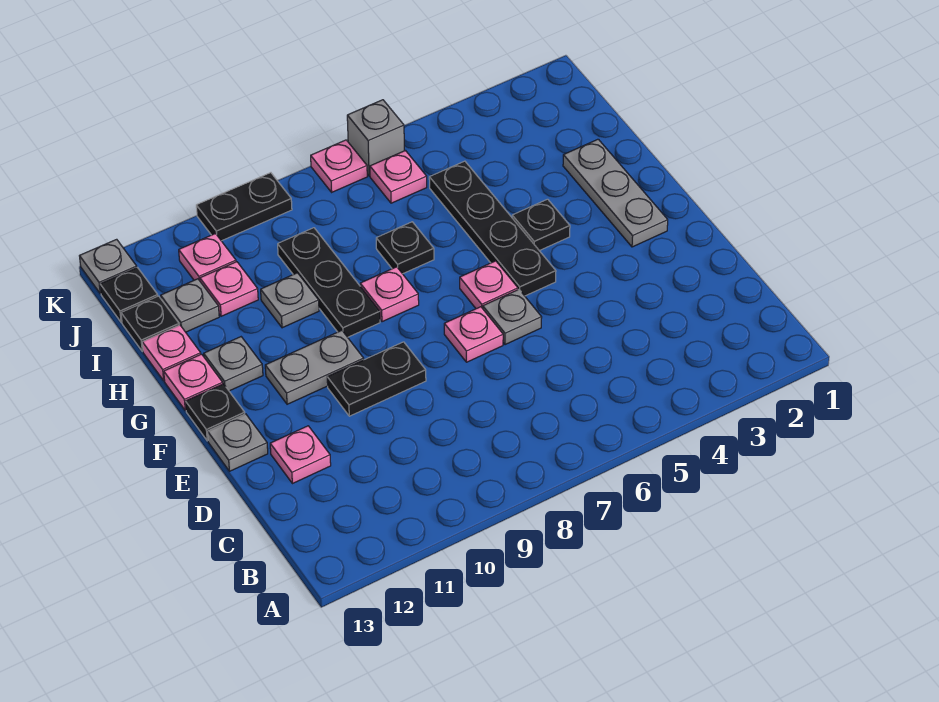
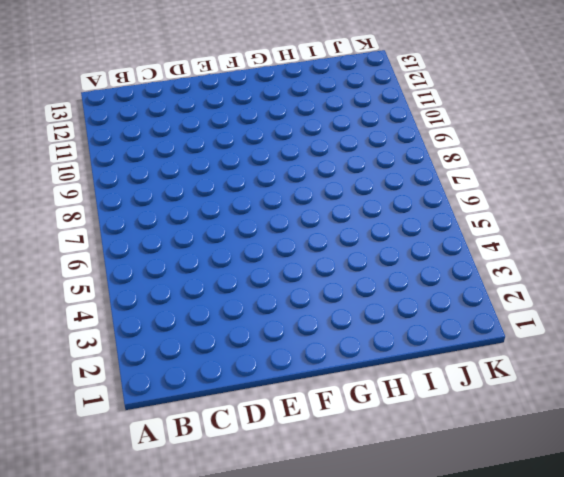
none -> pink plate D12 level 1
none -> grey plate E6 level 1
none -> pink plate E7 level 1

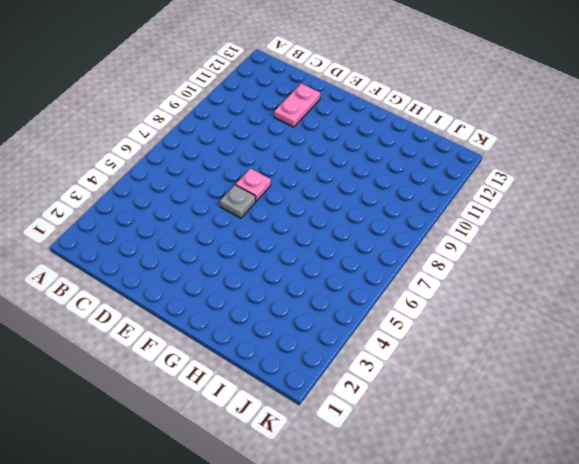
pink plate D11:D12 level 1 -> pink plate D12 level 1
none -> black plate E9:E10 level 1
none -> grey plate E13 level 1
none -> grey plate F2:H2 level 1

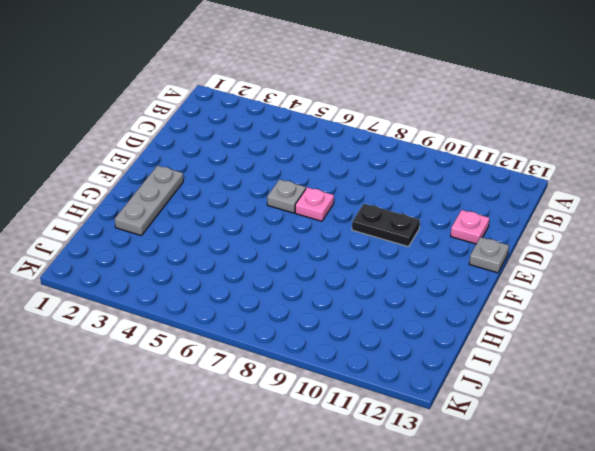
none -> black plate F5:I5 level 1
none -> pink plate F6 level 1
none -> grey plate F10:F11 level 1

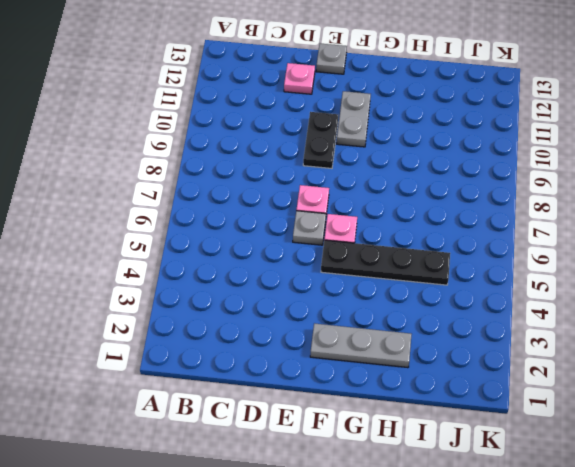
none -> black plate F13 level 1
none -> black plate G4 level 1
none -> pink plate G8 level 1

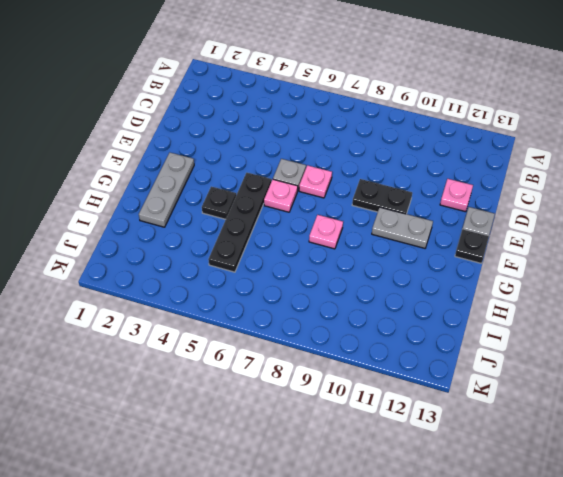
none -> black plate G9:I9 level 1
none -> grey plate G12 level 1
none -> pink plate G13 level 1

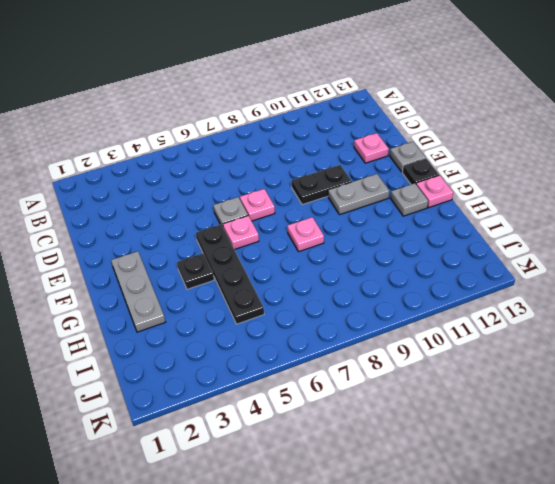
none -> black plate G9:I9 level 1
none -> black plate H7 level 1
none -> grey plate H10 level 1

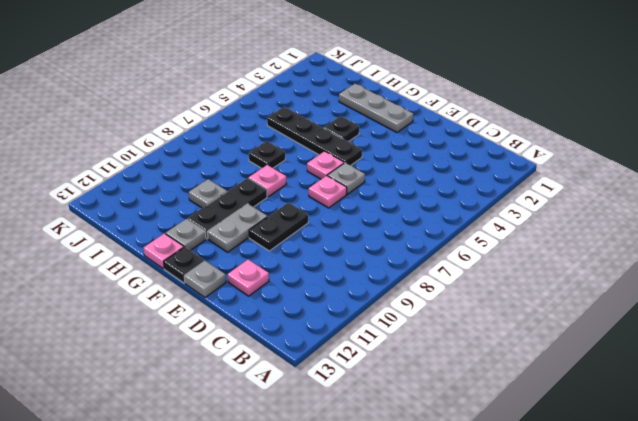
black plate G9:G11 level 1 -> black plate G9:I9 level 1
none -> pink plate H13 level 1
none -> pink plate I11 level 1
none -> grey plate I12 level 1

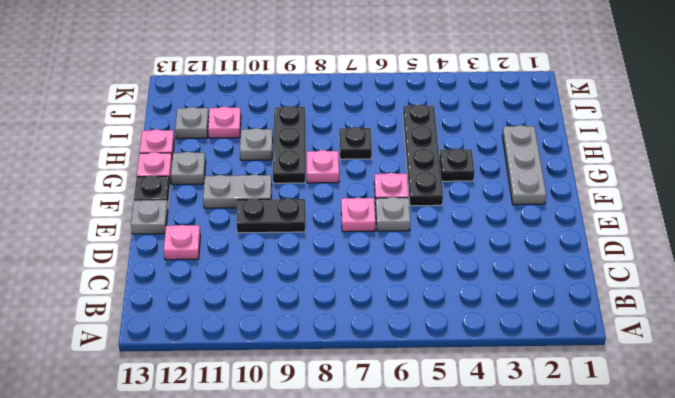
none -> black plate I13 level 1
none -> pink plate J6 level 1
none -> pink plate J11 level 1

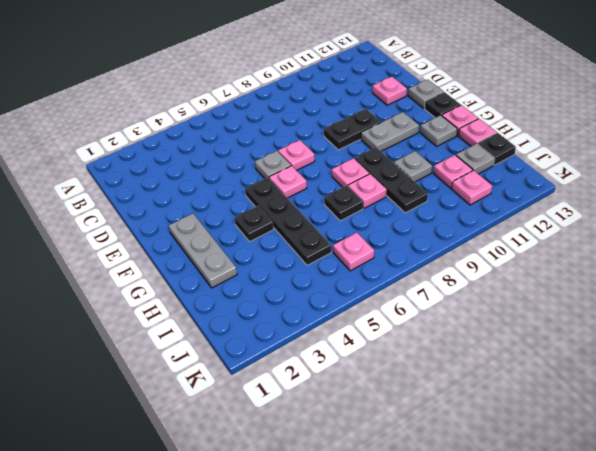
pink plate H8 level 1 -> pink plate K7 level 1
none -> black plate J13 level 1
none -> grey brick K6 level 1
none -> black plate K9:K10 level 1

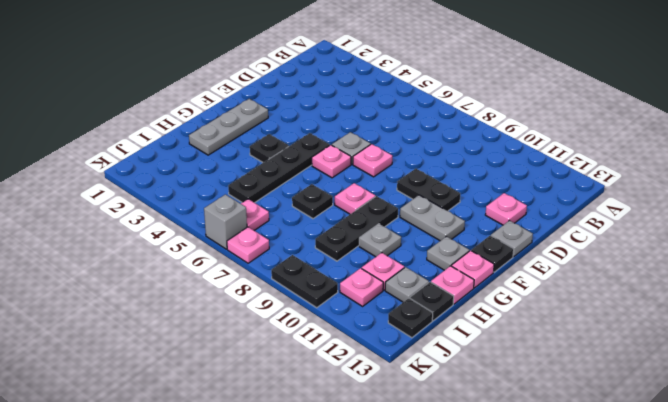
none -> grey plate K13 level 1

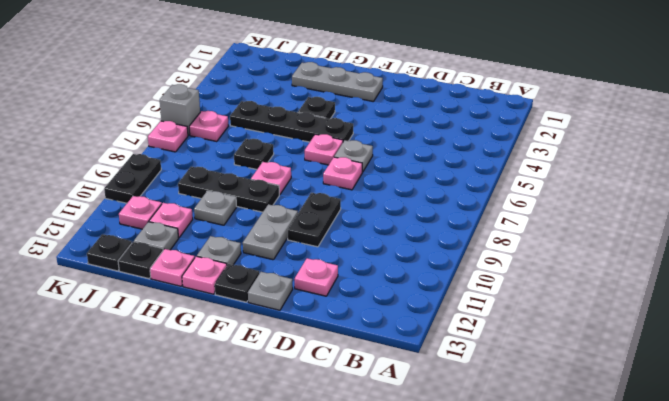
none -> grey plate K13 level 1

